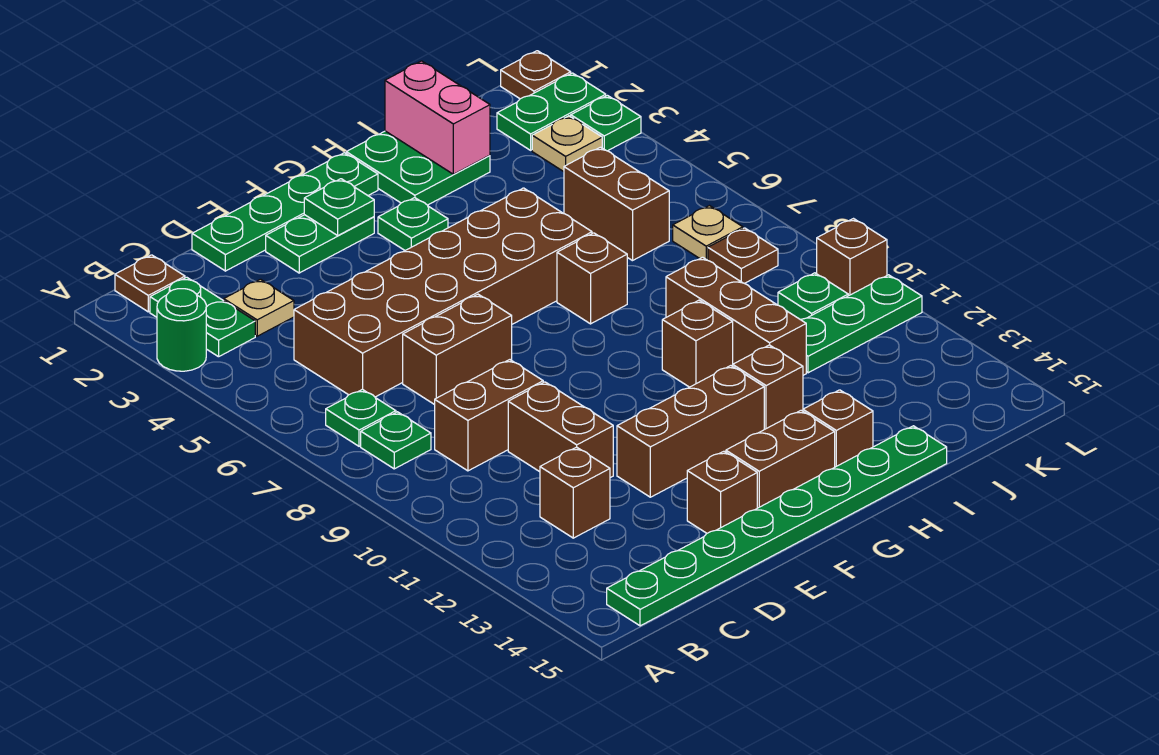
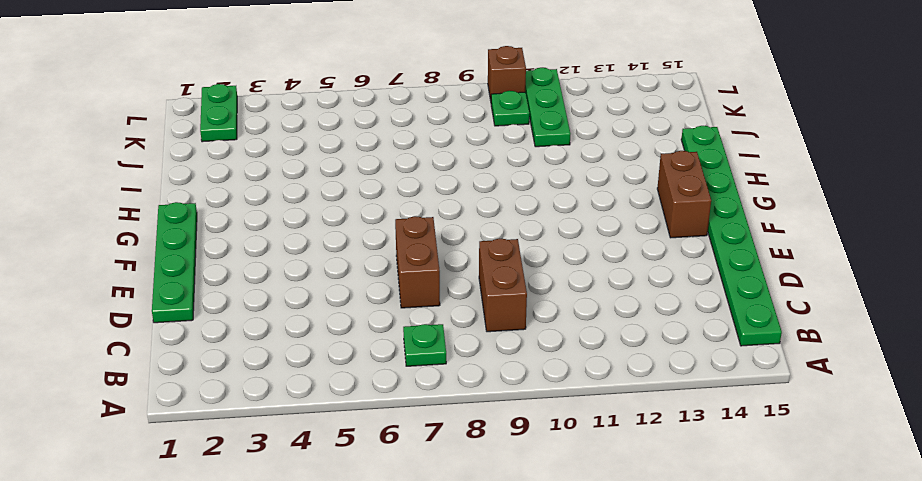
none -> green round brick A3 level 1
none -> brown plate B1 level 1
none -> green plate B2:B3 level 1
none -> green plate B8 level 1

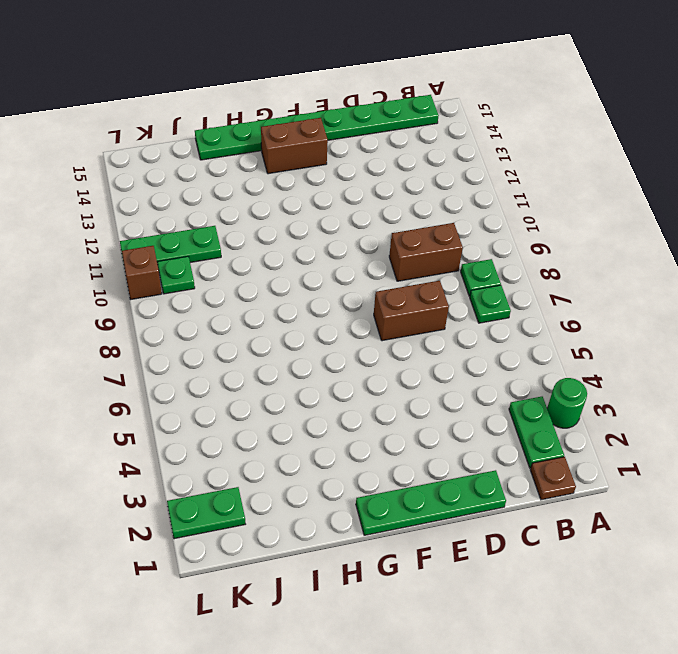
none -> tan plate C3 level 1
none -> brown brick C5:H6 level 1
none -> brown brick C12 level 1
none -> brown brick D10:D11 level 1

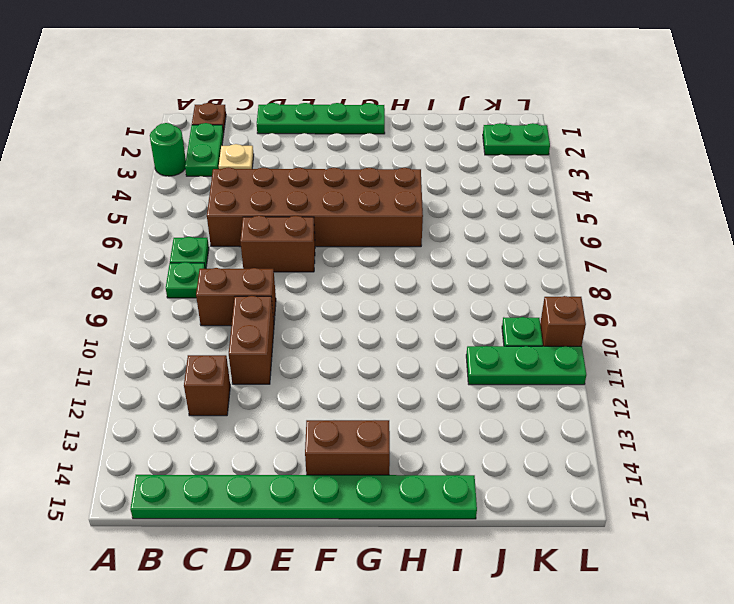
none -> green plate E2:F2 level 1
none -> brown brick E12:G12 level 1
none -> brown brick E14 level 1
none -> green plate G3 level 1

